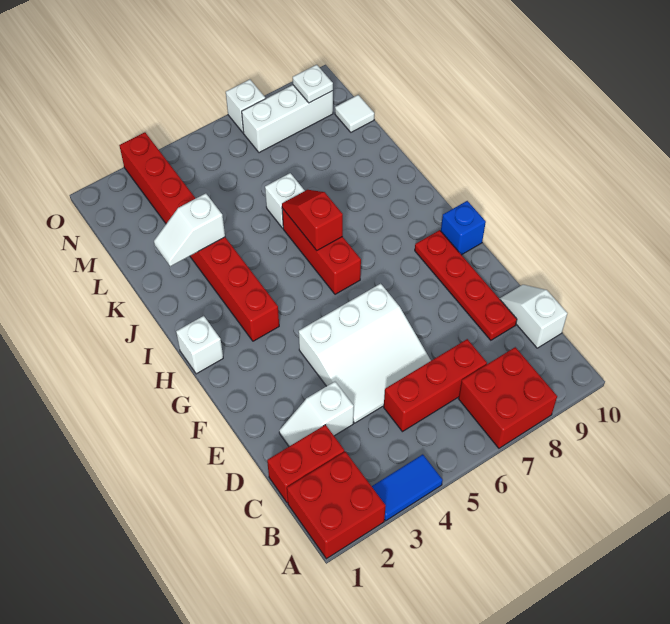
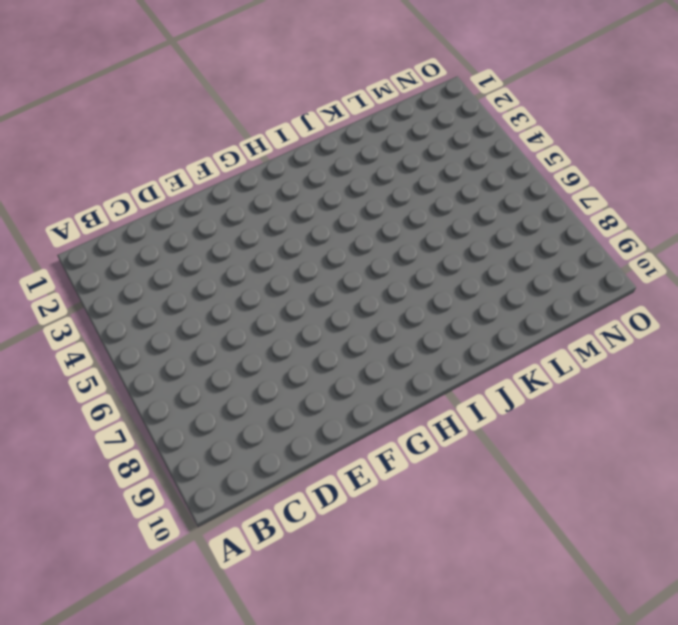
none -> red brick A1:B2 level 1
none -> blue tile A3:A4 level 1
none -> red brick A7:B8 level 1

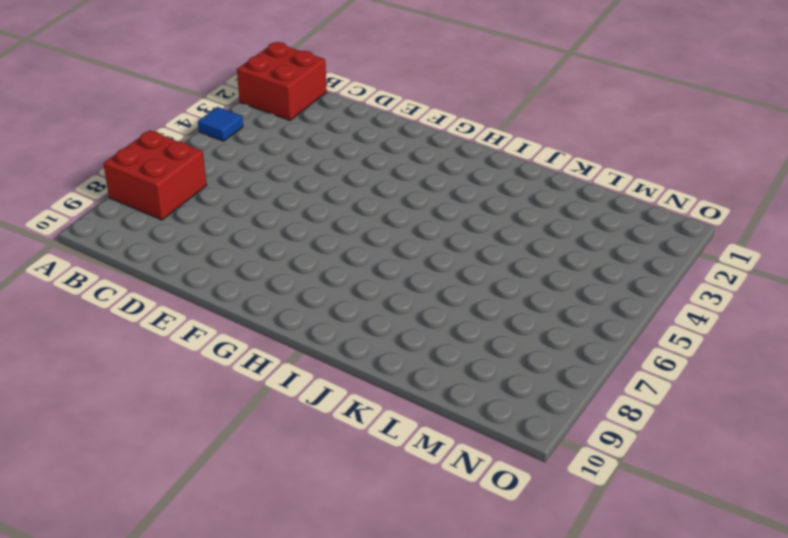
blue tile A4 level 1 -> blue tile A3:A4 level 1
none -> red brick C1:C2 level 1
none -> red brick C5:C7 level 1
none -> white slope C10:D10 level 1 top C

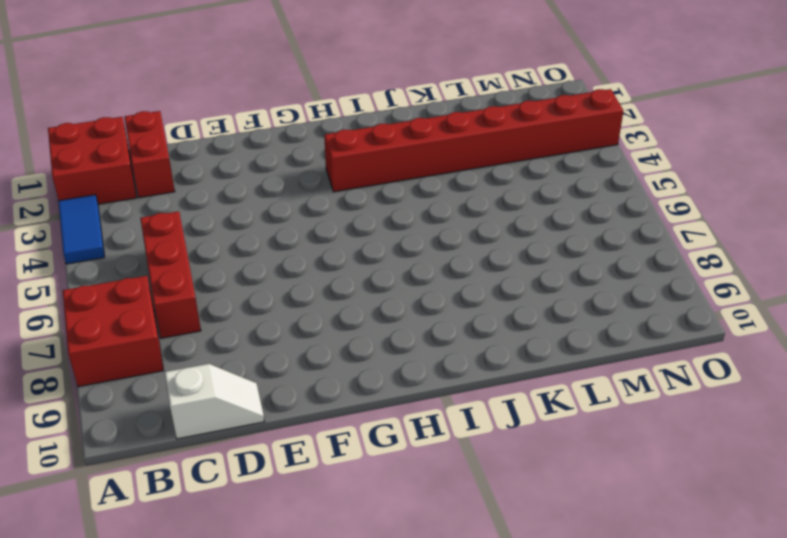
none -> white slope D2:D3 level 1 top 3
none -> white slope D4:F6 level 1 top F
none -> red plate D9:G9 level 1

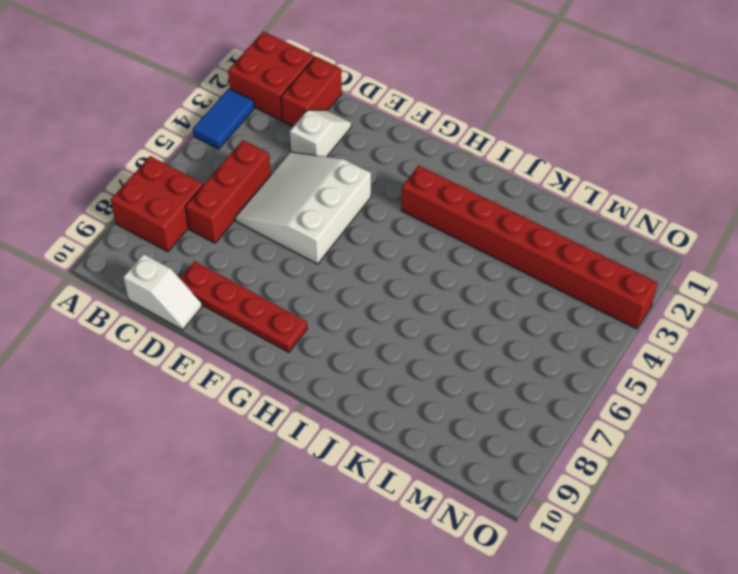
none -> blue brick G10 level 1
none -> white brick H1 level 1
none -> red brick H6:J6 level 1

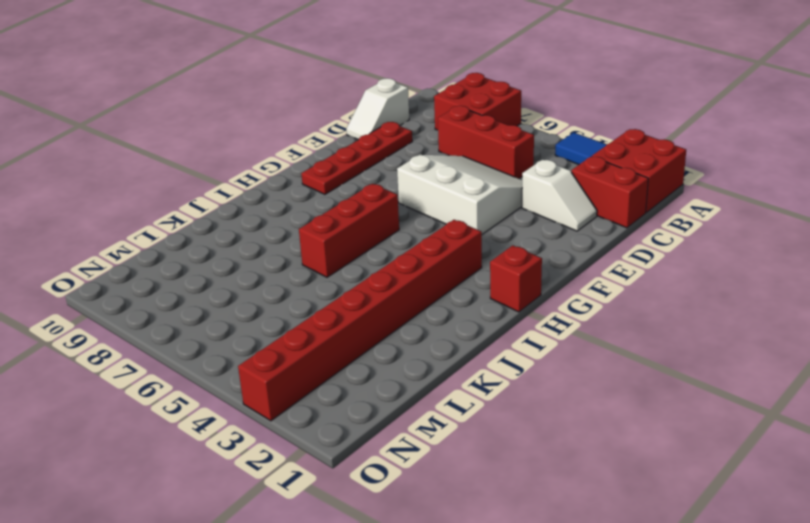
red brick H1 level 1 -> white brick H1 level 1
none -> blue brick G10 level 1
none -> white brick K6 level 1
none -> white tile M10 level 1

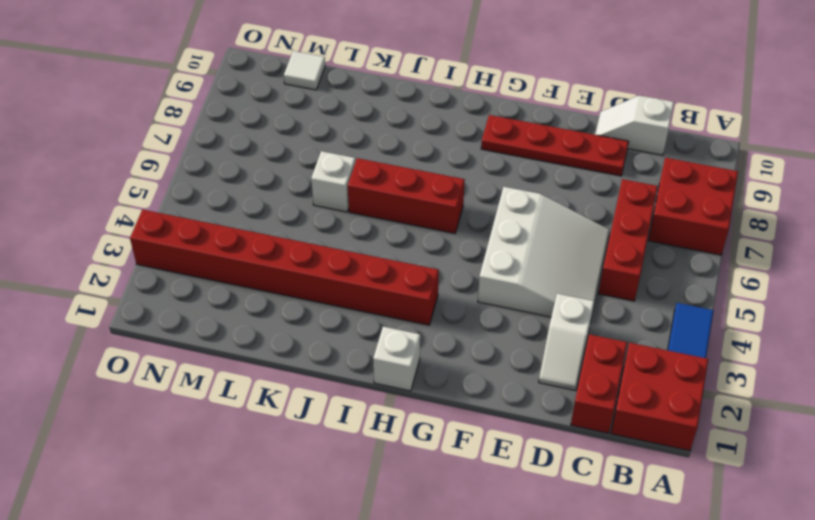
none -> blue brick G10 level 1
none -> white brick N7:N9 level 1
none -> white brick O7 level 1

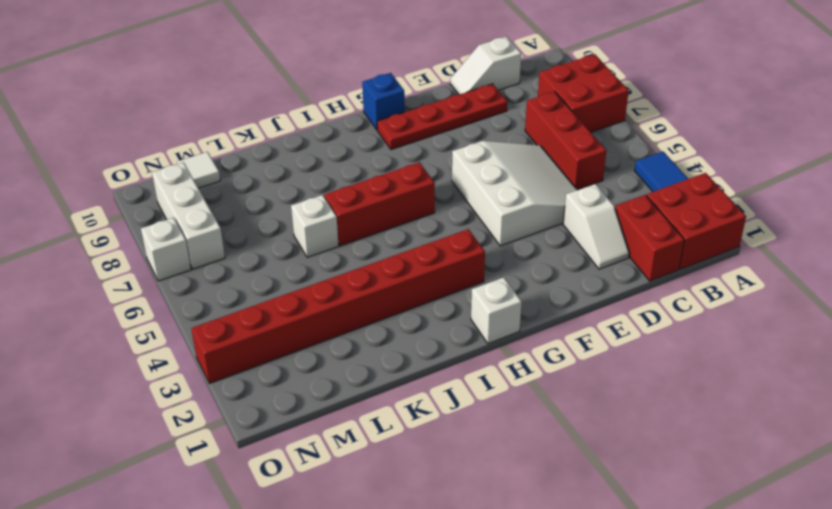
none -> red slope I6:J6 level 2 top I
none -> white slope K2:K3 level 2 top 3
none -> white plate N9 level 2

